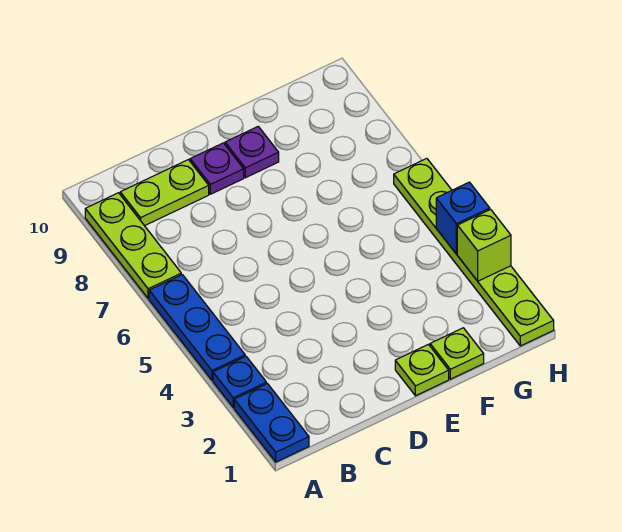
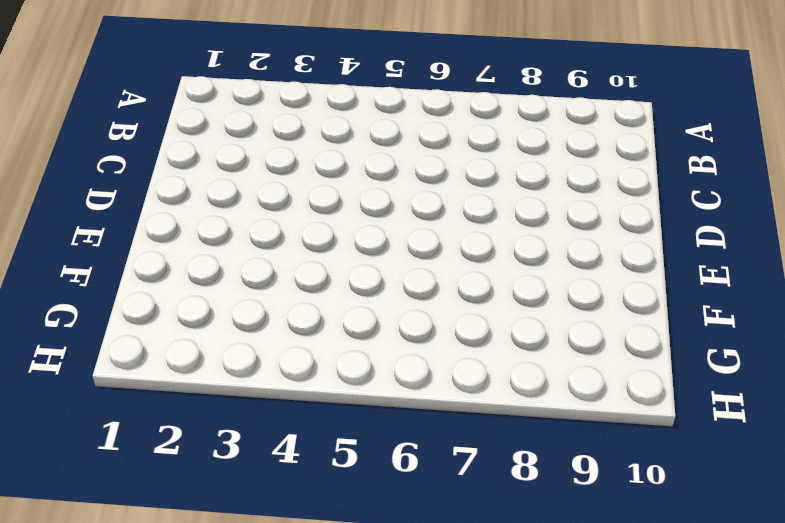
none -> blue plate A1:A2 level 1
none -> blue plate A3 level 1
none -> blue plate A4:A6 level 1

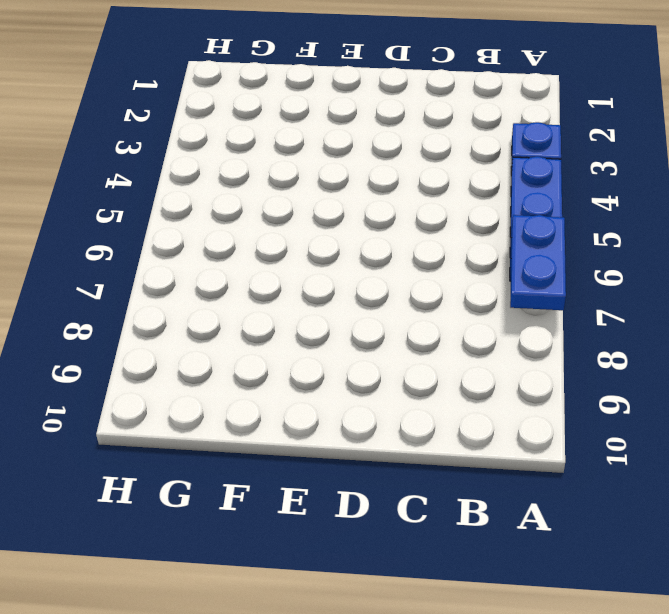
blue plate A6:A7 level 2 -> blue plate A1:A2 level 1
none -> lime plate A7:A9 level 1
none -> lime plate B9:C9 level 1
none -> purple plate D9 level 1

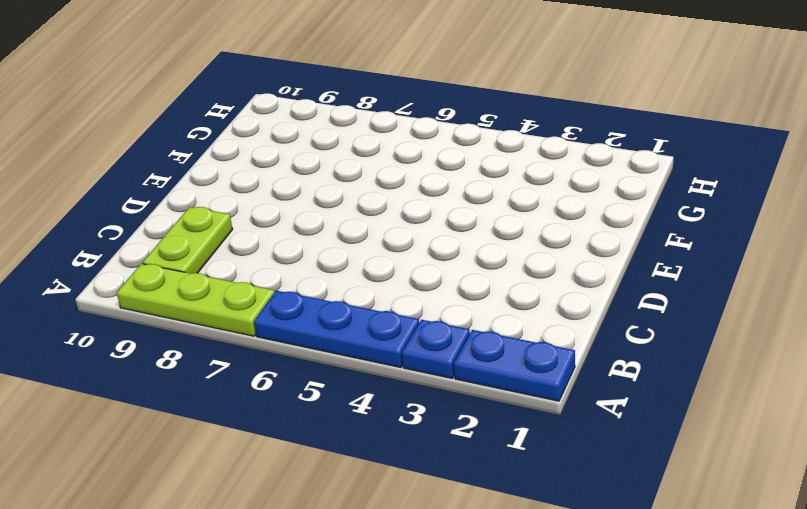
none -> purple plate D9 level 1
none -> lime plate E1 level 1
none -> purple plate E9 level 1

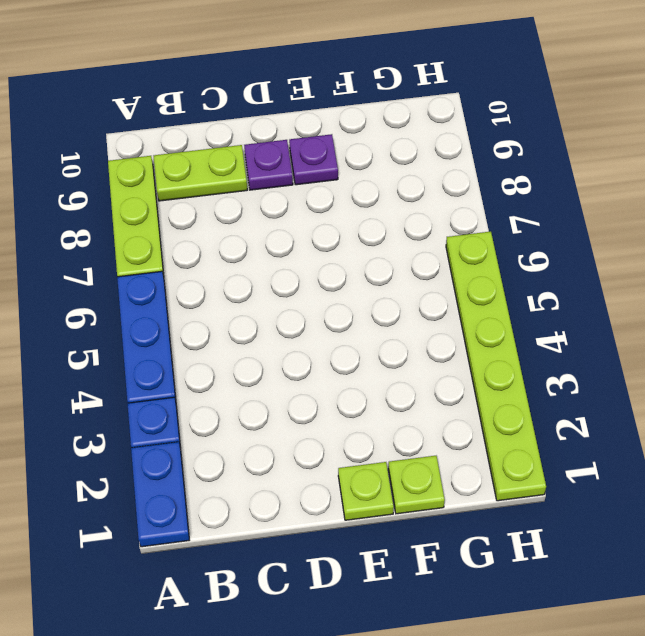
none -> lime brick H3 level 2
none -> blue brick H4 level 2

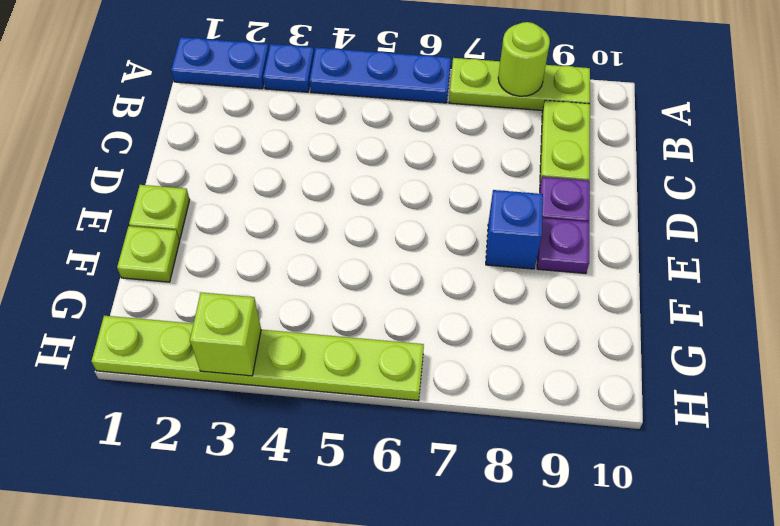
lime round brick A8 level 2 -> none
blue brick E8 level 1 -> blue brick H4 level 2

